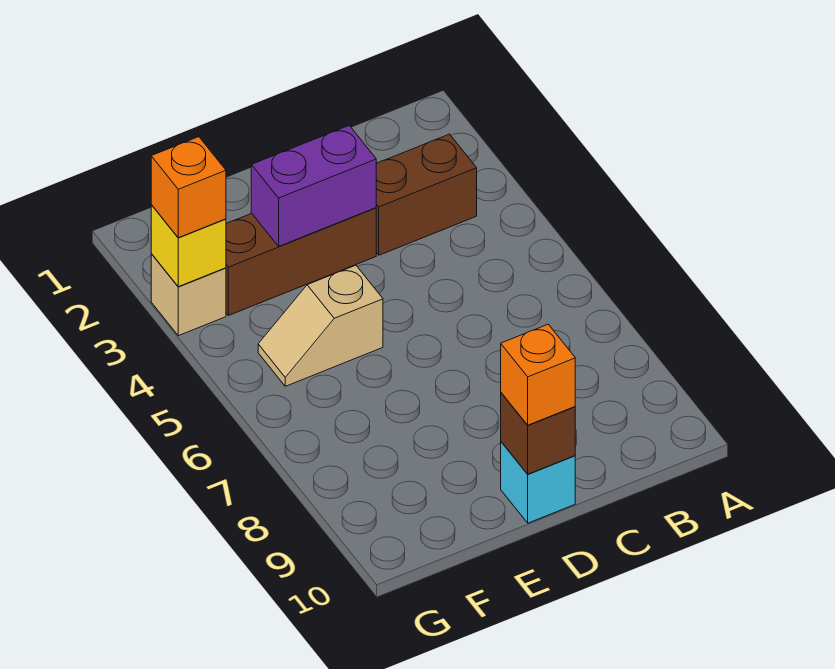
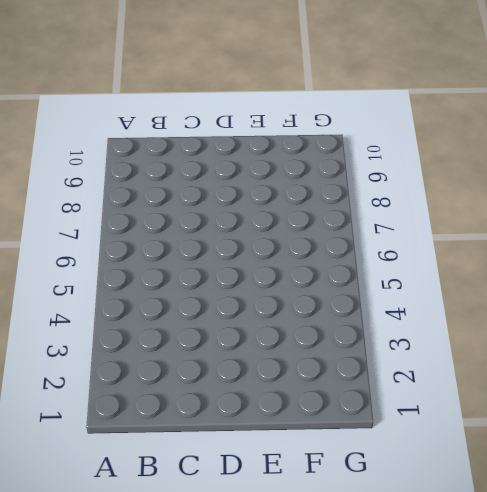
none -> brown brick B3:C3 level 1
none -> brown brick D3:F3 level 1

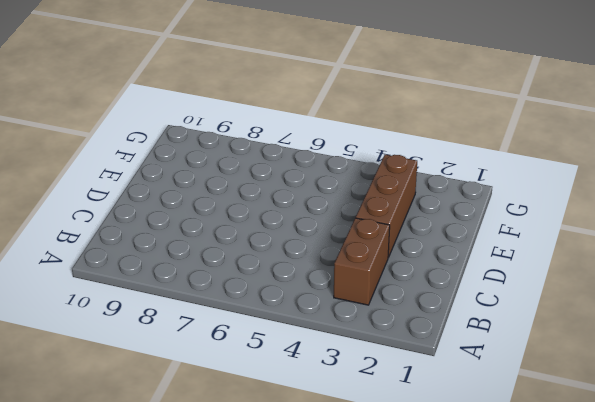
none -> cyan brick D10 level 1
none -> tan slope E5:F5 level 1 top E

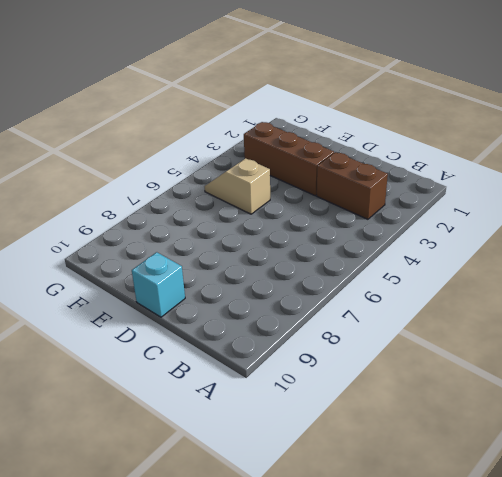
none -> tan brick G3 level 1
none -> purple brick D3:E3 level 2

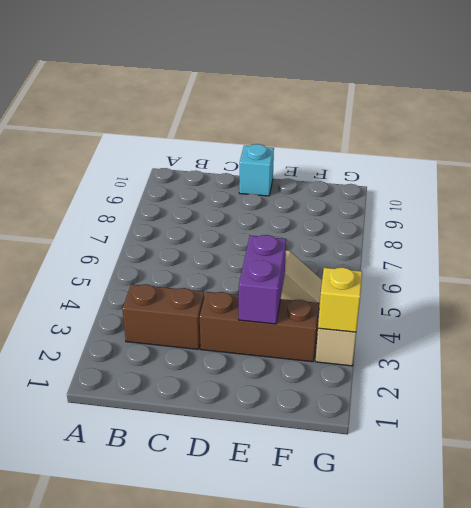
purple brick E3:E4 level 2 -> purple brick D3:E3 level 2
none -> brown brick D10 level 2
none -> orange brick D10 level 3

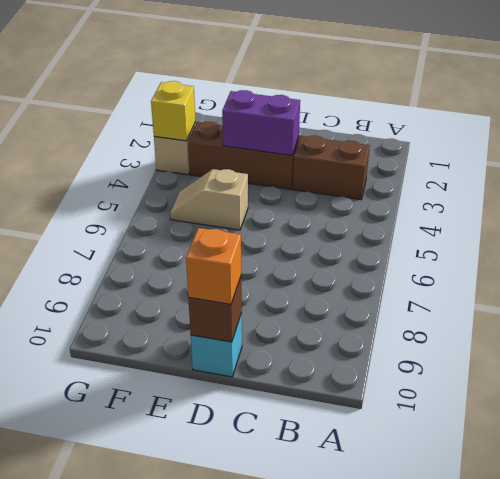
none -> orange brick G3 level 3

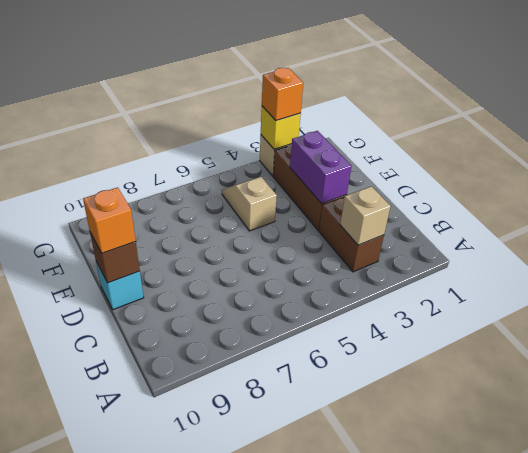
tan brick B3 level 2 -> none

